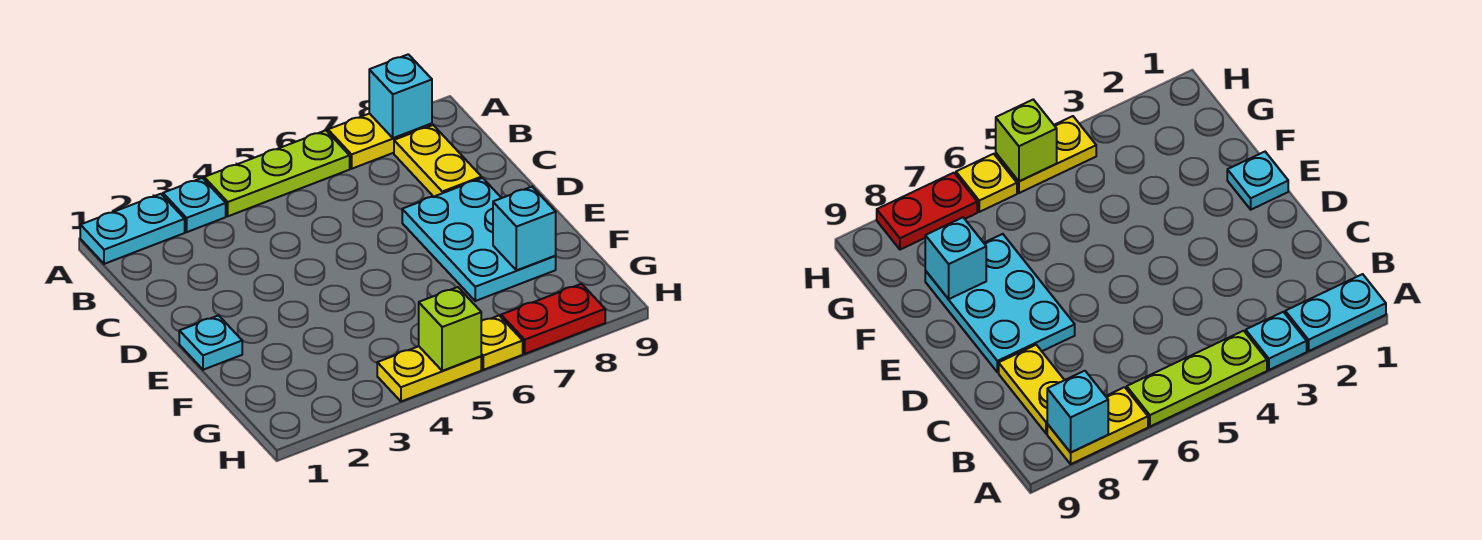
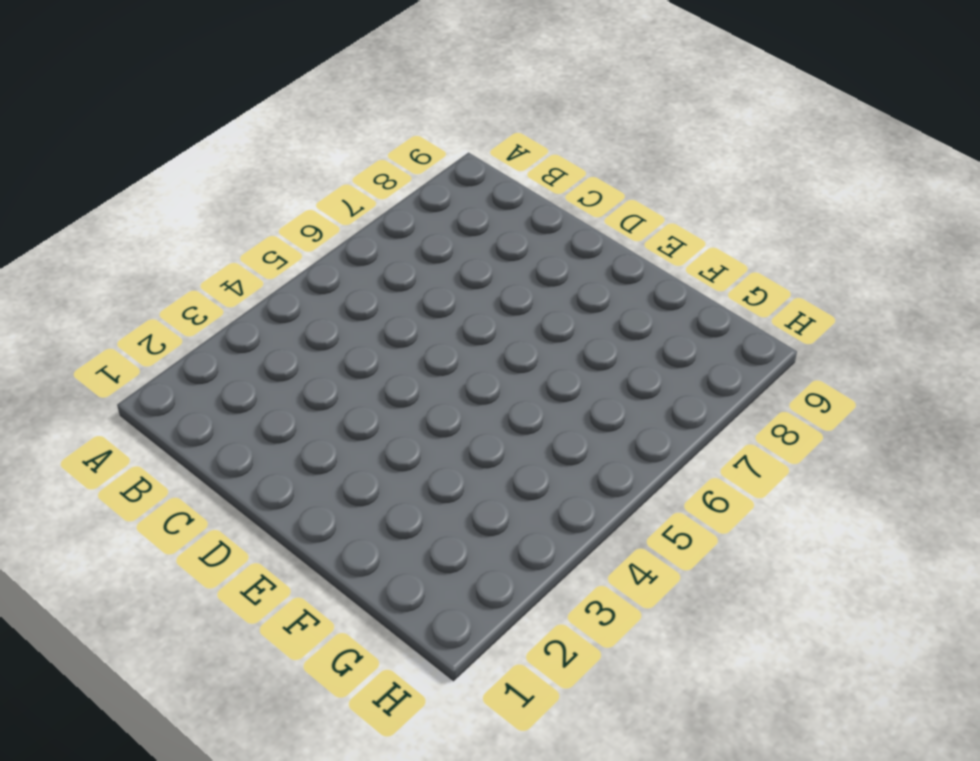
none -> cyan plate A1:A2 level 1
none -> cyan plate A3 level 1
none -> lime plate A4:A6 level 1

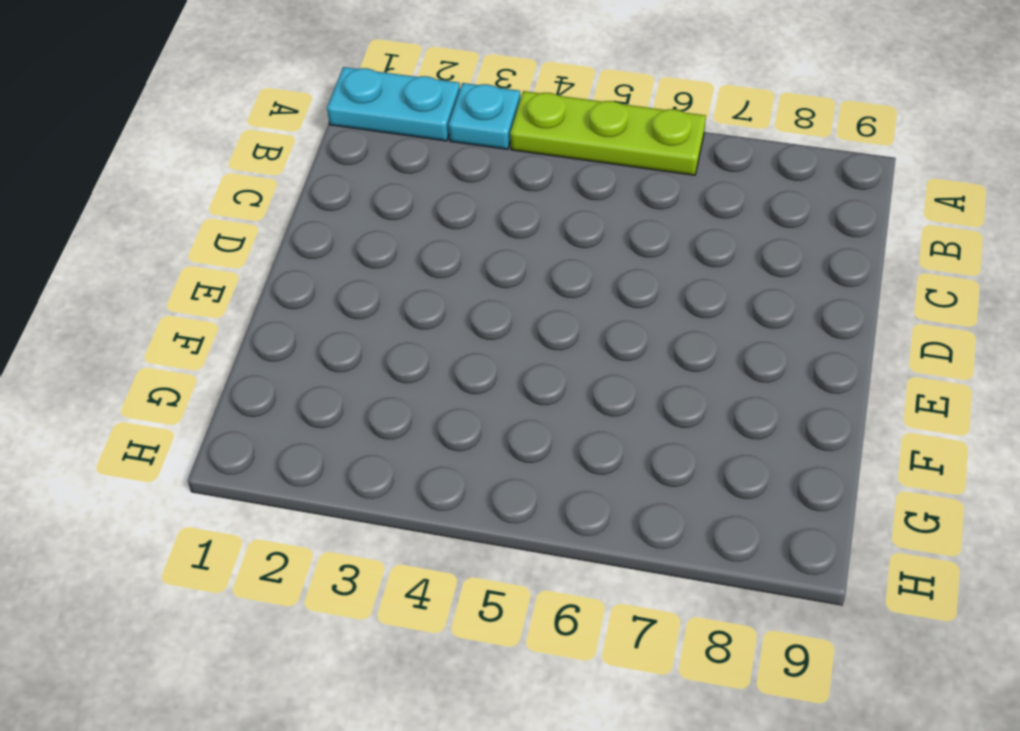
none -> yellow plate A7:A8 level 1
none -> yellow plate B8:C8 level 1
none -> cyan plate D7:F8 level 1

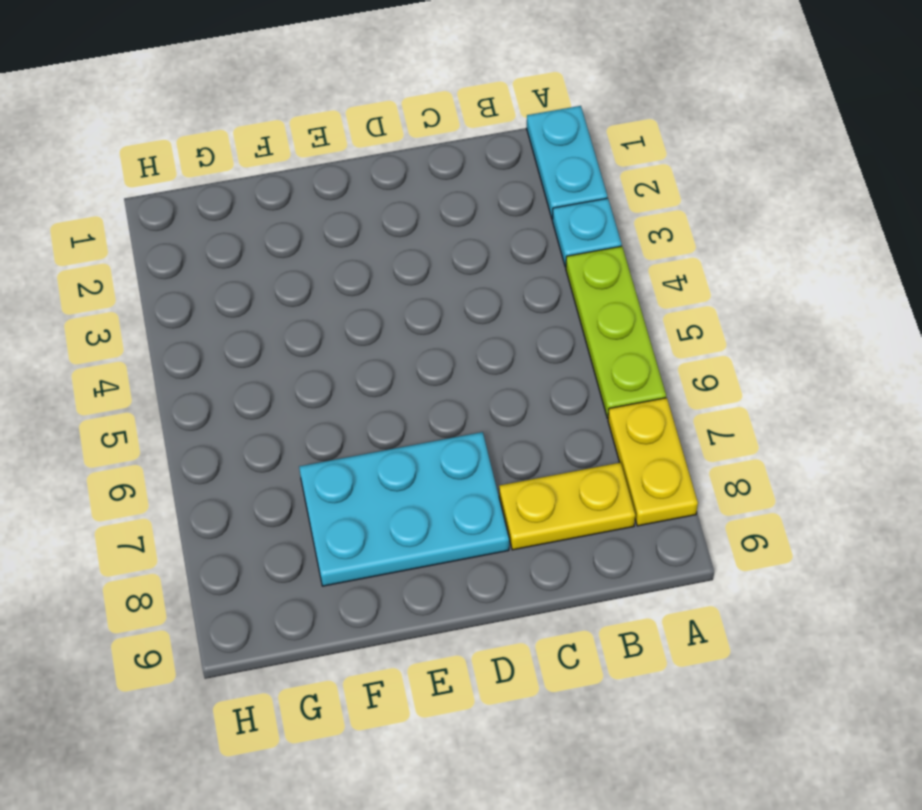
none -> cyan plate E1 level 1
none -> yellow plate H4:H5 level 1
none -> yellow plate H6 level 1

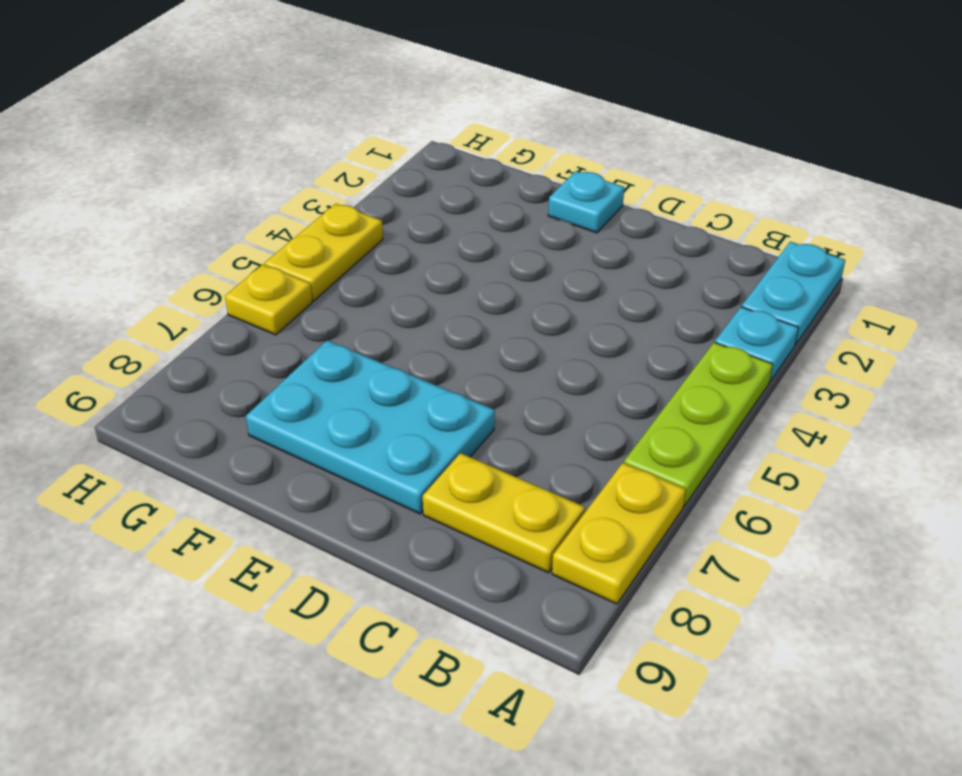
none -> red plate H7:H8 level 1
none -> cyan brick A8 level 2
none -> cyan brick F8 level 2

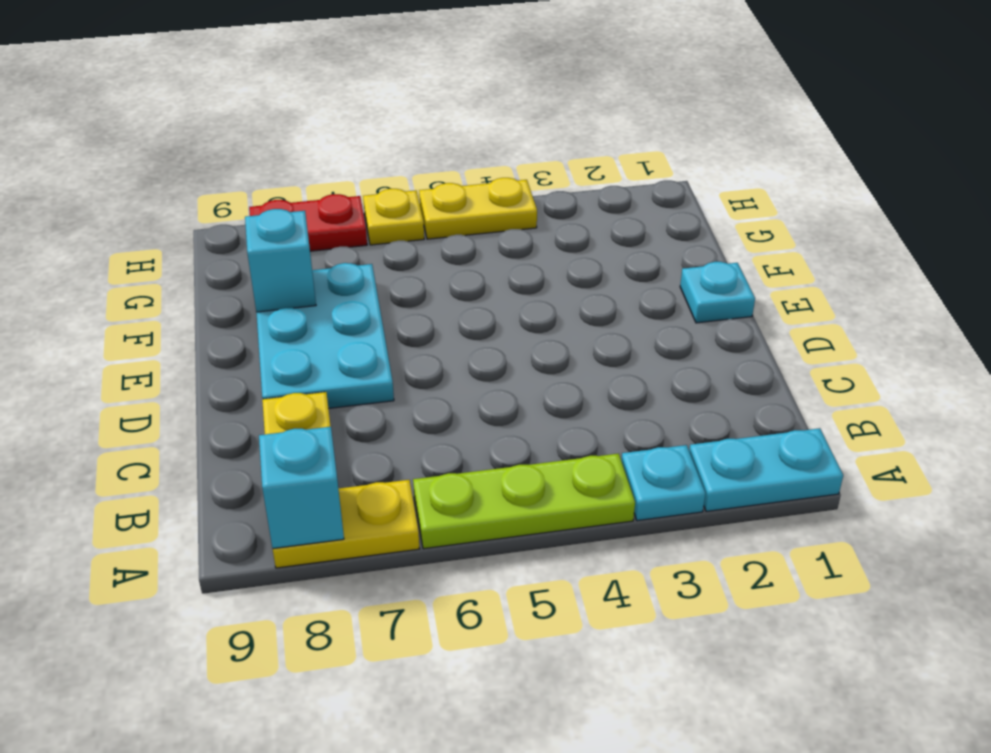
none -> lime brick H5 level 2

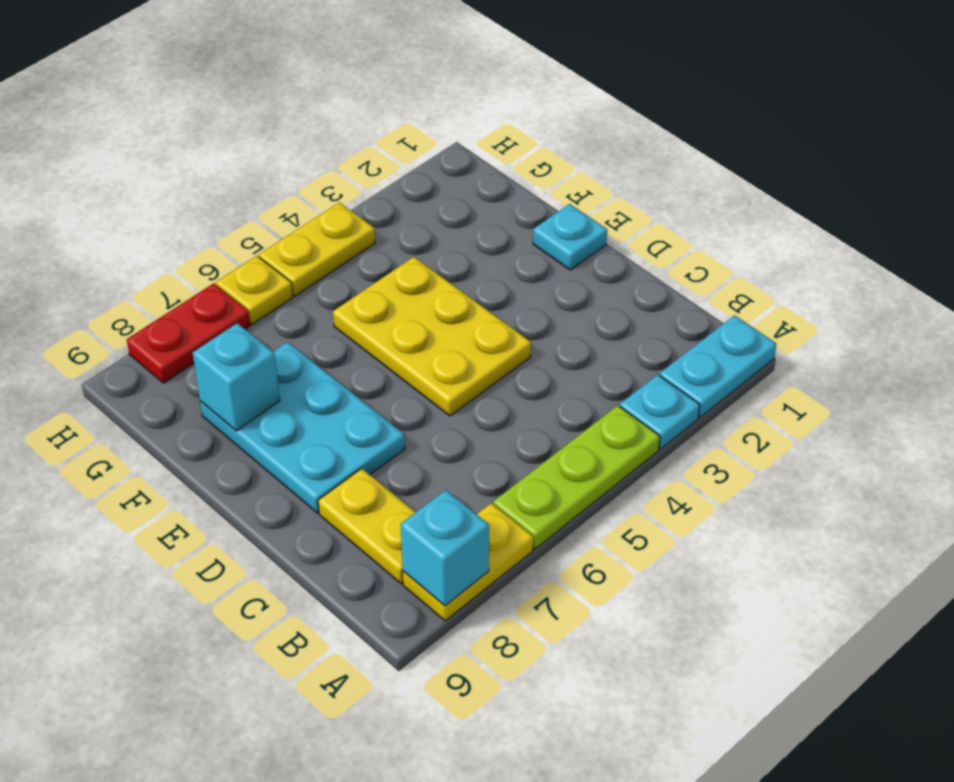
yellow plate D4:F5 level 1 -> none
none -> lime brick H5 level 2

